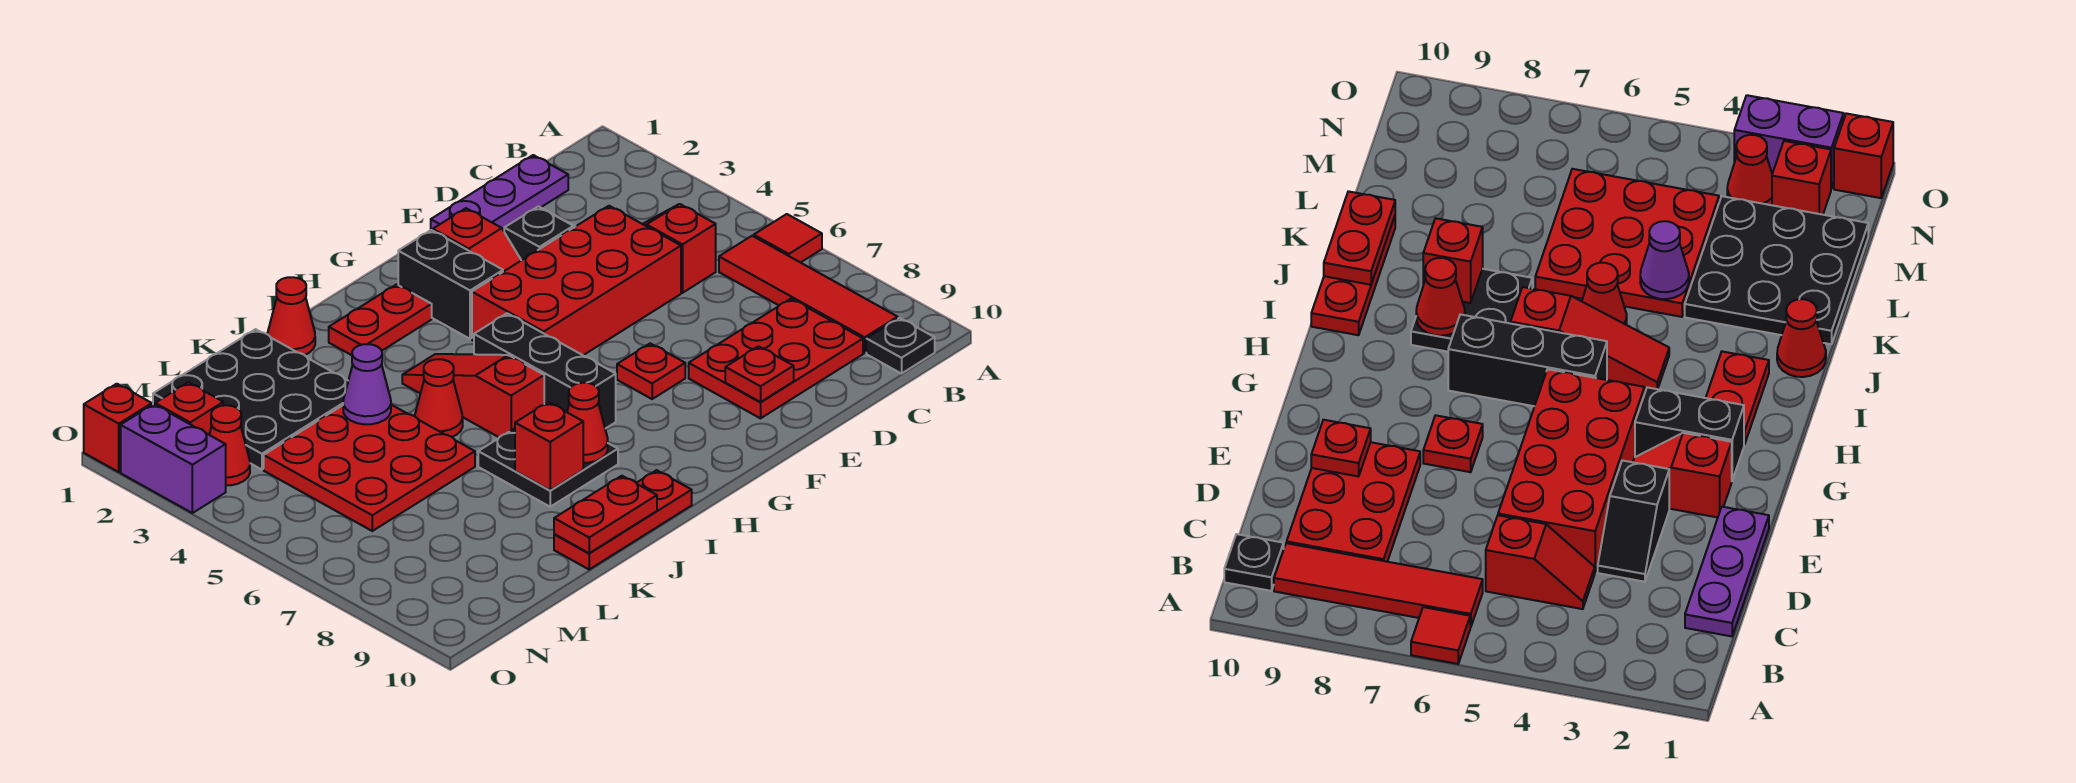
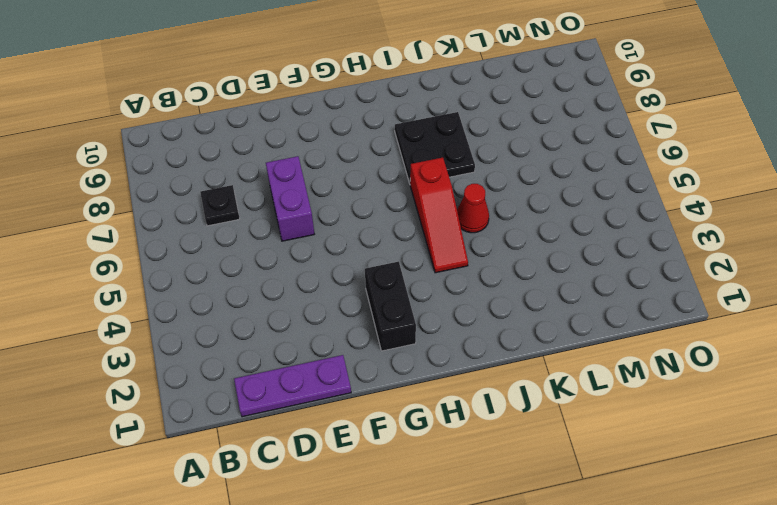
black plate C7 level 1 -> black plate B10 level 1
purple brick E6:E7 level 1 -> purple brick O2:O3 level 1
none -> red tile A6 level 1
none -> red tile B6:B9 level 1
none -> red slope C4:C5 level 1 top 5

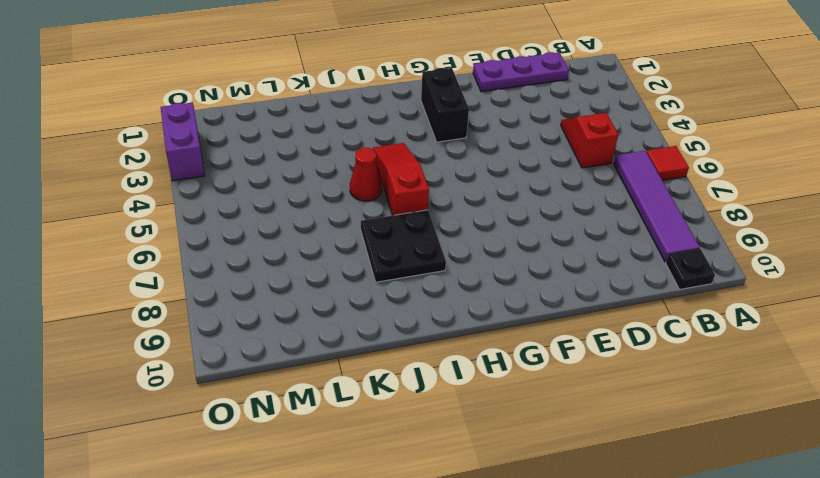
purple tile B6:B9 level 1 -> red tile B6:B9 level 1
none -> red plate C8:E9 level 1
none -> black slope D3:E3 level 1 top E
none -> red brick D4:G5 level 1

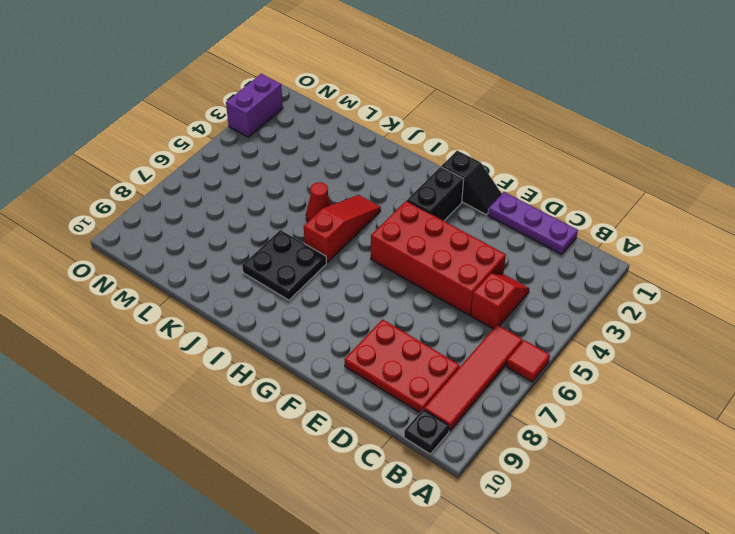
black slope F1:G1 level 1 top G -> black slope D3:E3 level 1 top E
none -> red slope F2:F3 level 1 top 2
none -> red plate F7 level 1
none -> red plate H2:I2 level 1

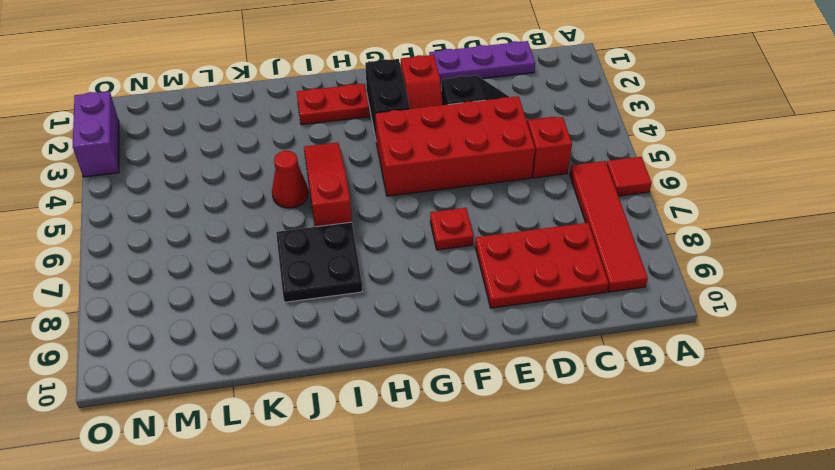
none -> black plate B10 level 1
none -> black brick H5:H7 level 1
none -> red plate I10:K10 level 1

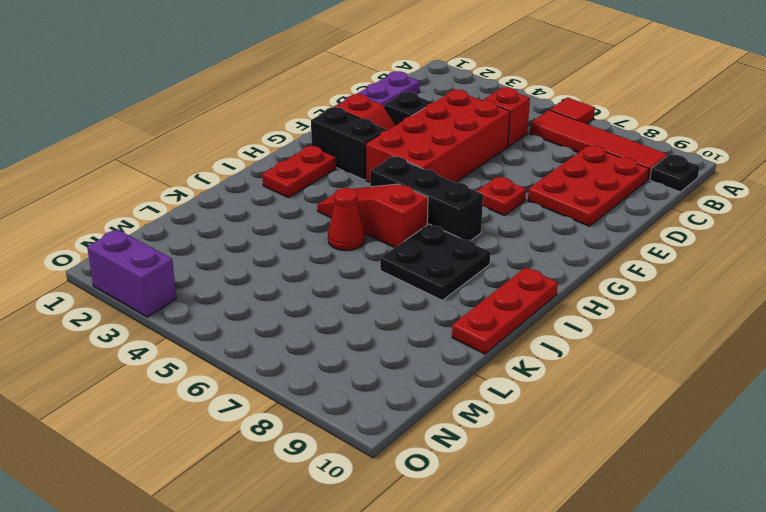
none -> red cone J1 level 1
none -> black plate K1:M3 level 1
none -> red plate K4:M6 level 1

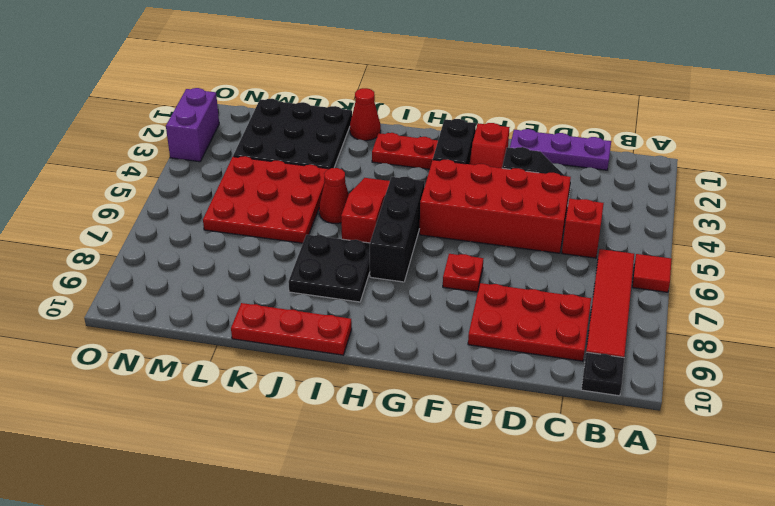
none -> red brick N2 level 1
none -> red cone N3 level 1
none -> red brick O1 level 1

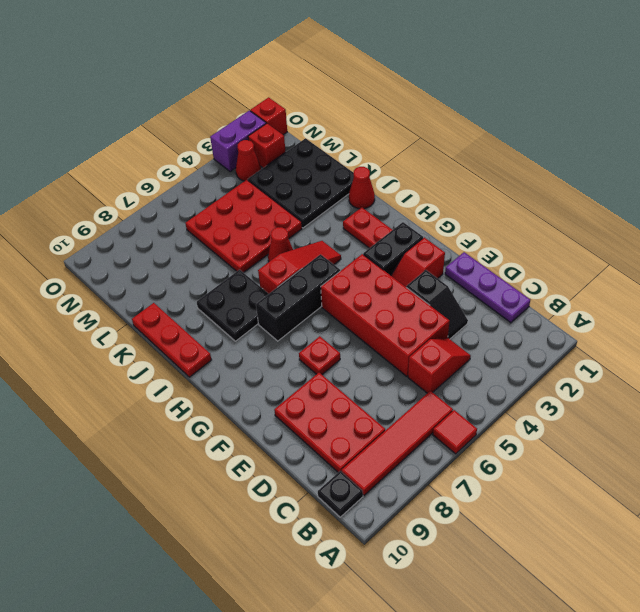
none -> red plate E9 level 2
none -> red cone I8 level 2
none -> red brick J8 level 2

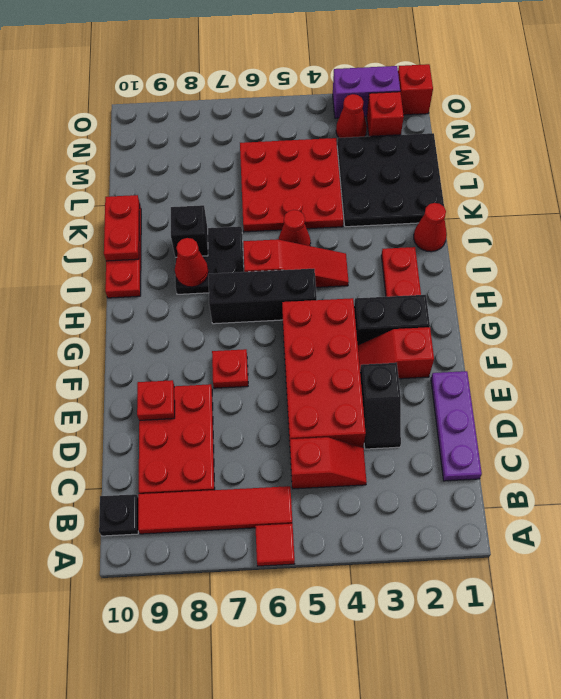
black brick J8 level 2 -> red brick J8 level 2
none -> purple cone K4 level 2

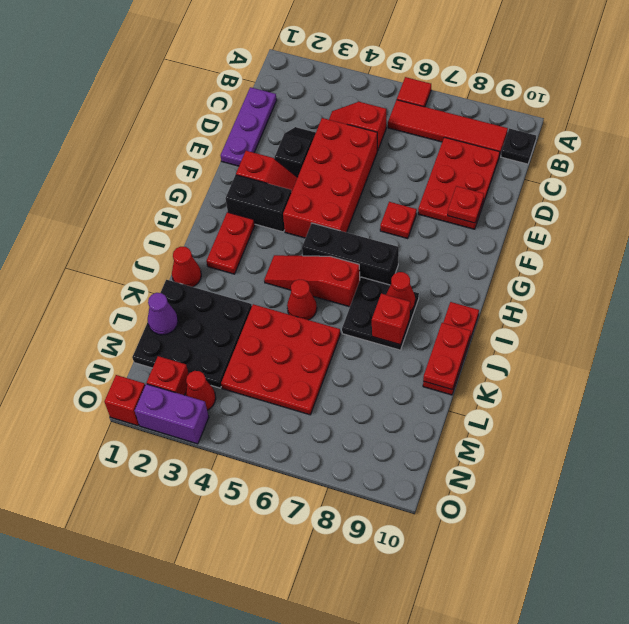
purple cone L1 level 2 -> purple cone K4 level 2

